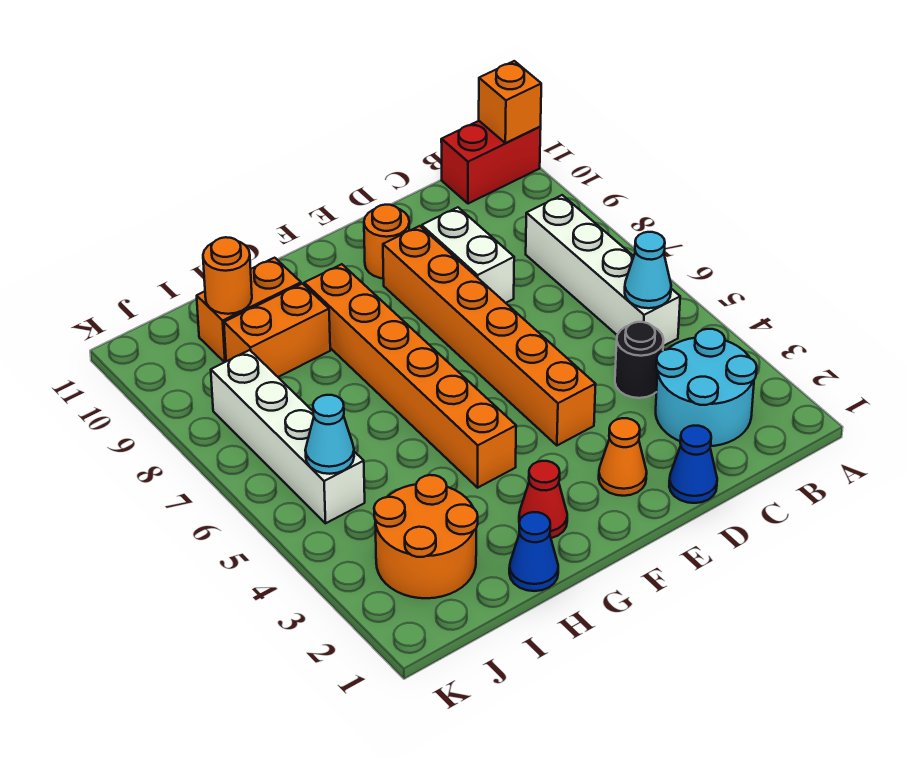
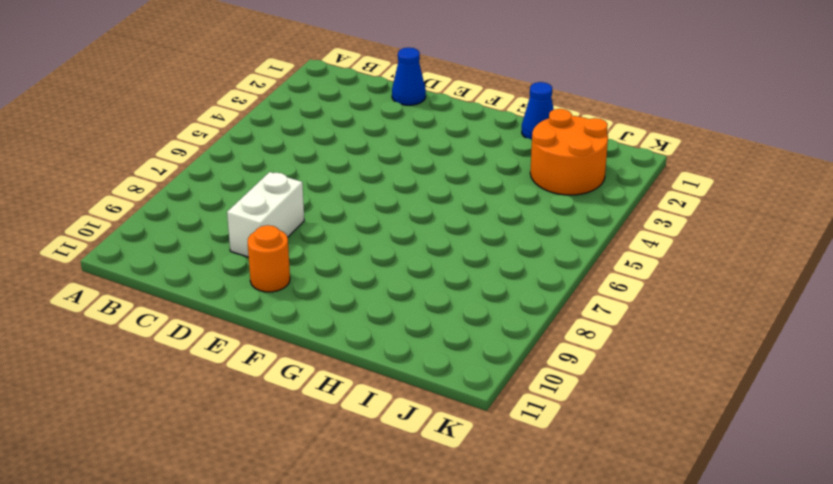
none -> red brick A11:B11 level 1
none -> cyan round brick B2:C3 level 1
none -> white brick B5:B8 level 1

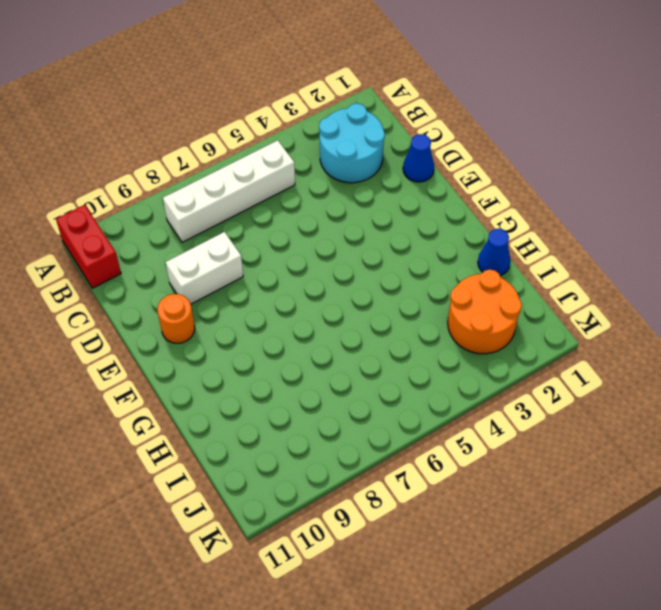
none -> black round brick C4 level 1
none -> orange cone E2 level 1
none -> orange brick E4:E9 level 1

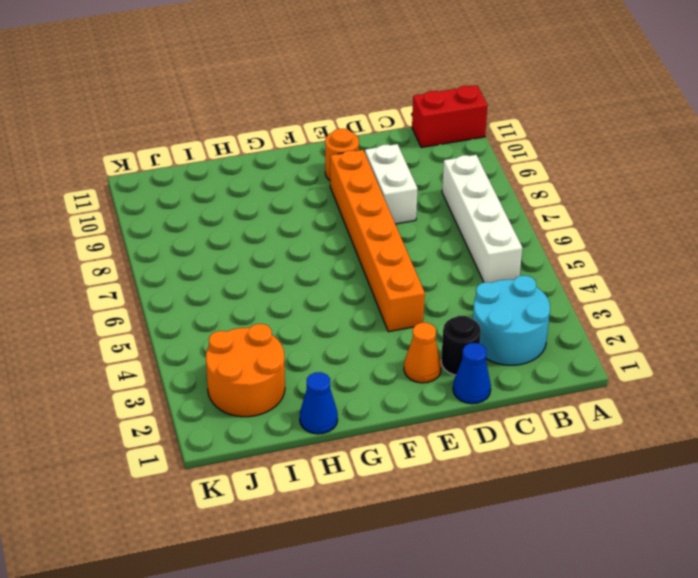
black round brick D2 level 1 -> black round brick C4 level 1
none -> red cone G2 level 1
none -> orange brick G4:G9 level 1
none -> orange brick H9:I9 level 1

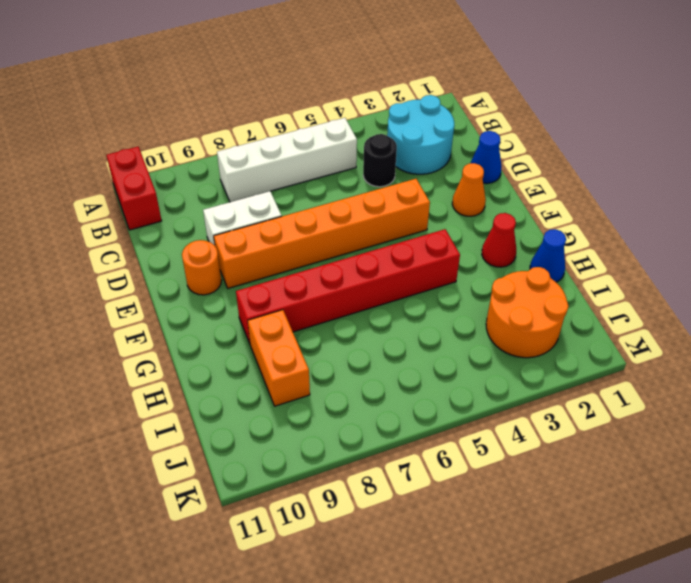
red brick G4:G9 level 1 -> orange brick G4:G9 level 1
none -> orange brick H10:I10 level 1
none -> white brick J5:J8 level 1
none -> orange brick A11 level 2

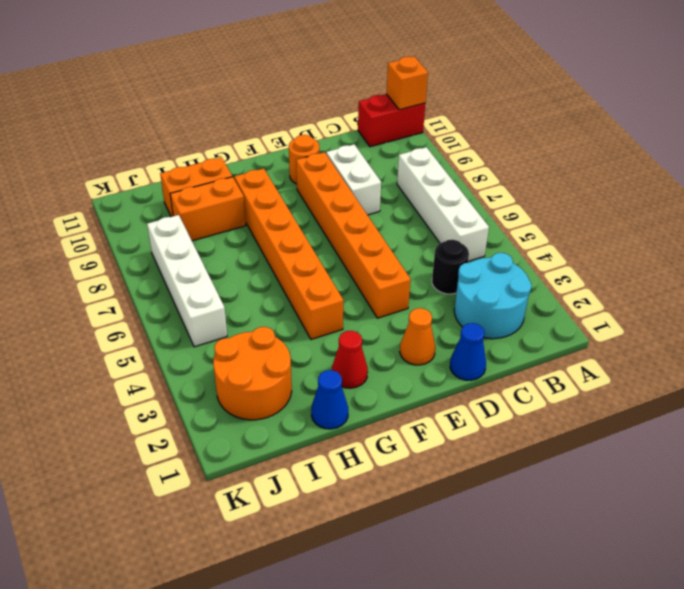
none -> cyan cone B5 level 2
none -> orange round brick I10 level 2
none -> cyan cone J5 level 2

